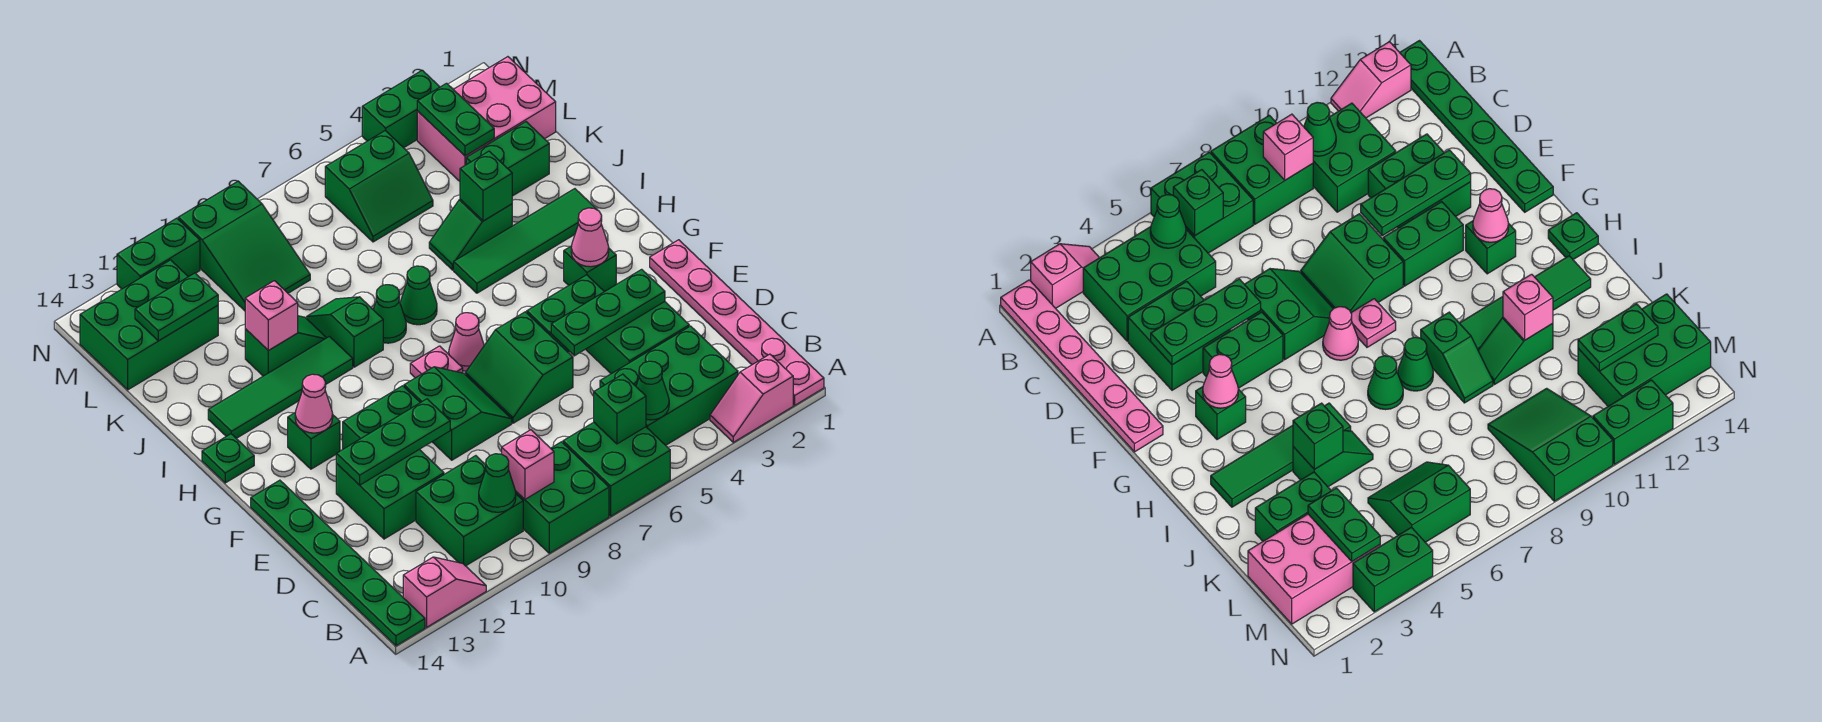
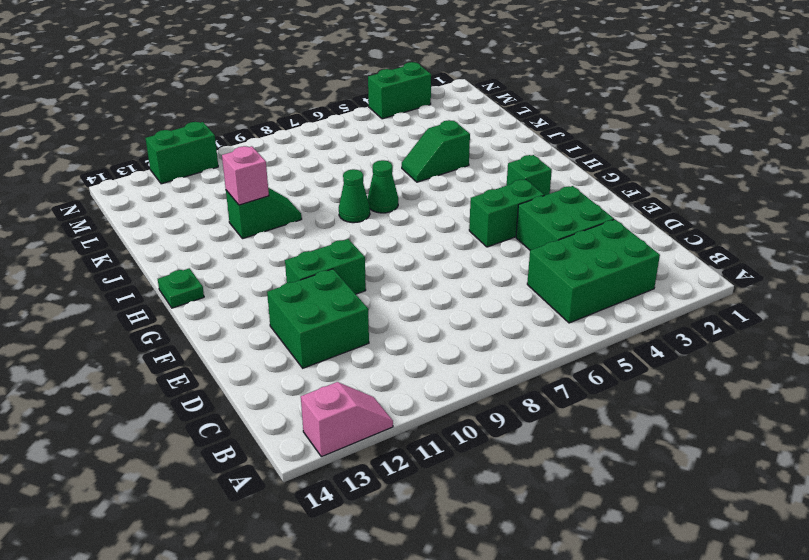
none -> pink plate A1:F1 level 1
none -> pink slope A2:A3 level 1 top 2
none -> green brick A6:B7 level 1
none -> green brick A8:B9 level 1

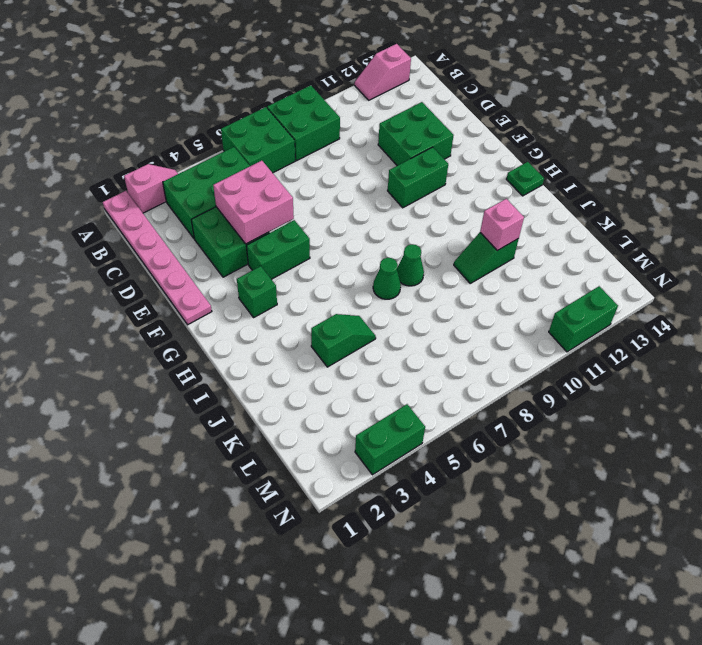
pink brick D4:E5 level 2 -> green plate E3:E5 level 2
none -> green plate A14:F14 level 1
none -> green brick B10:C11 level 1
none -> green slope E6:F7 level 1 top 6
none -> green slope E8:F9 level 1 top 9

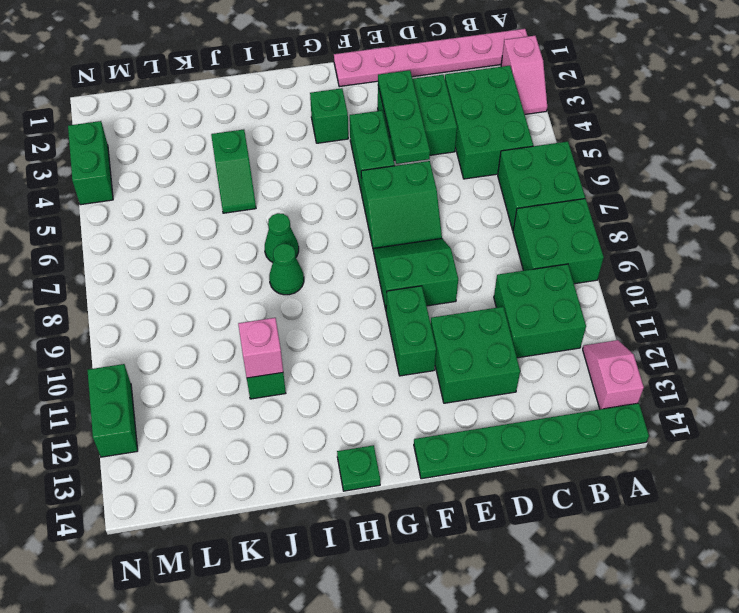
none -> pink cone G7 level 1
none -> pink plate G8 level 1
none -> green brick G12 level 1
none -> green tile I2:I5 level 1

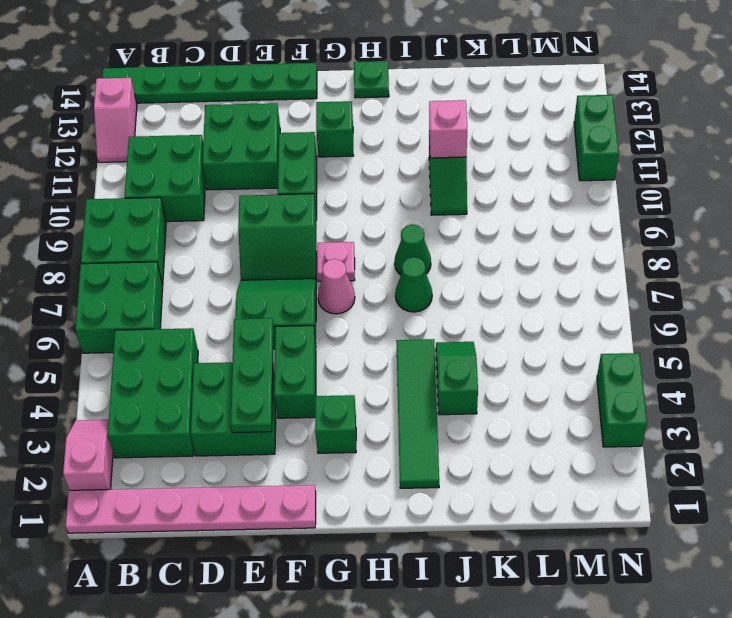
none -> green slope I9:J9 level 1 top I
none -> green tile I10:I13 level 1
none -> green brick K2:K3 level 1
none -> pink brick L1:M3 level 1

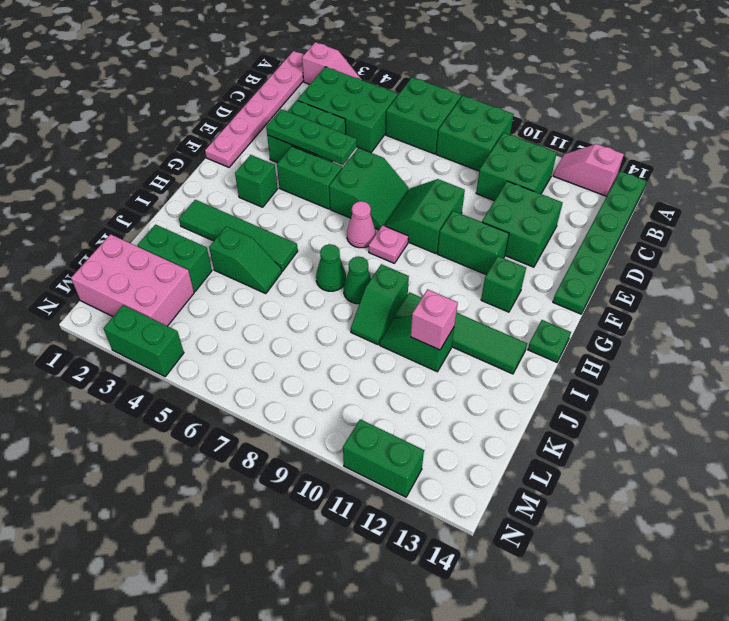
none -> green slope L5:M6 level 1 top M
none -> green slope L9:N10 level 1 top N
none -> green brick L12:M14 level 1
none -> green cone B5 level 2

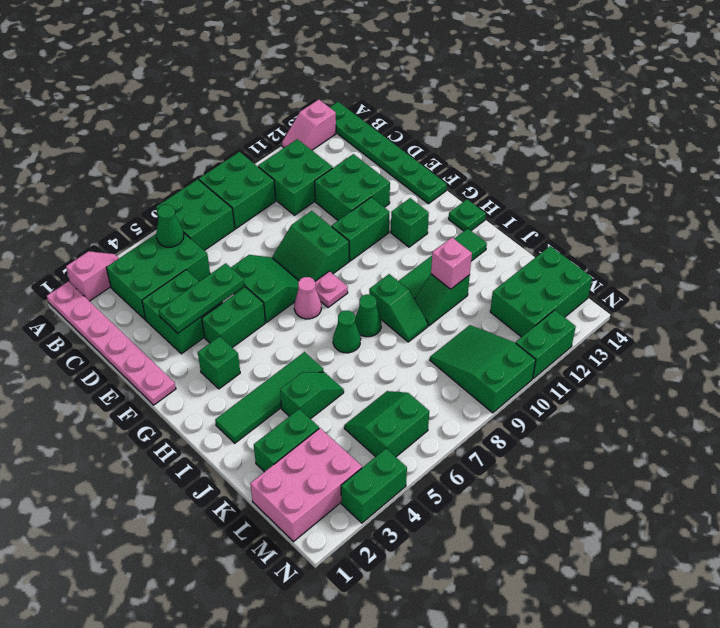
none -> green brick B6 level 2
none -> pink brick B9 level 2
none -> green cone B10 level 2
none -> green plate E10:E12 level 2

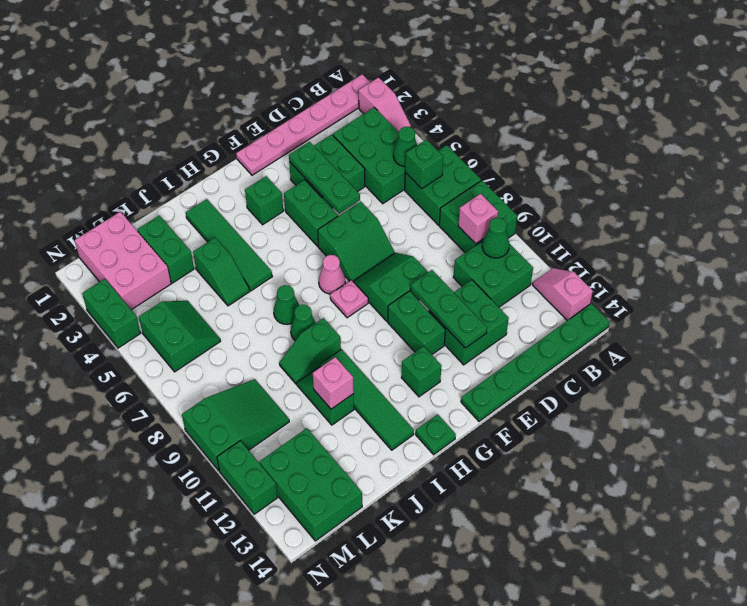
none -> pink cone G3 level 2
none -> pink cone G12 level 2
none -> green brick J4 level 2
none -> green plate L3:M3 level 2

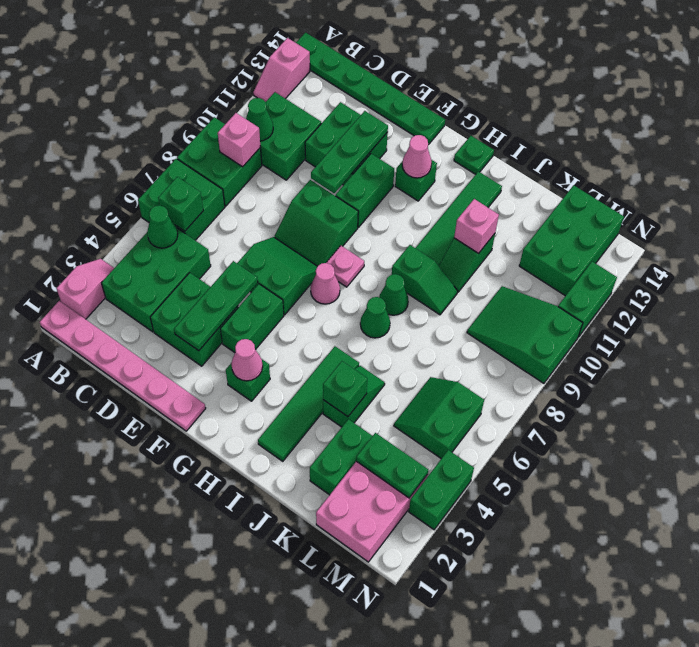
none -> green plate L12:L13 level 2

